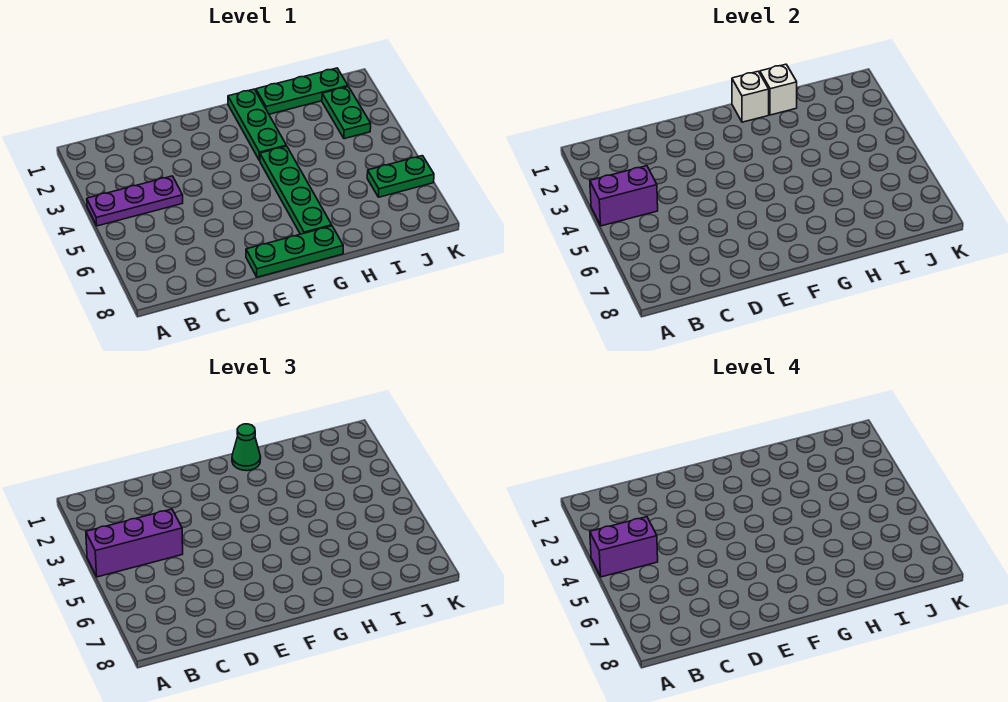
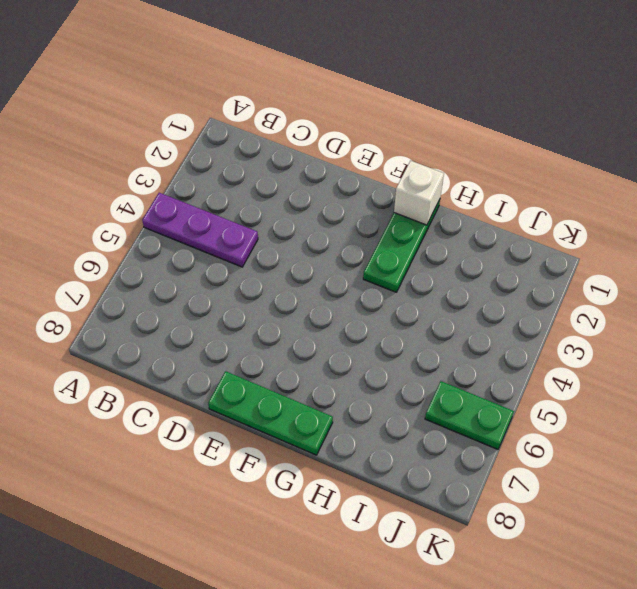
none -> green plate G4:G7 level 1
none -> green plate H1:J1 level 1
none -> green plate J2:J3 level 1

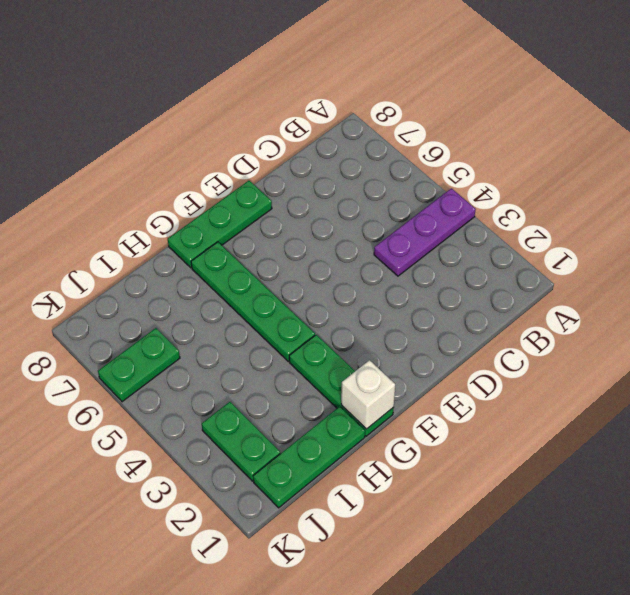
none -> purple brick A4:B4 level 2
none -> white brick H1 level 2
none -> purple brick A4:C4 level 3

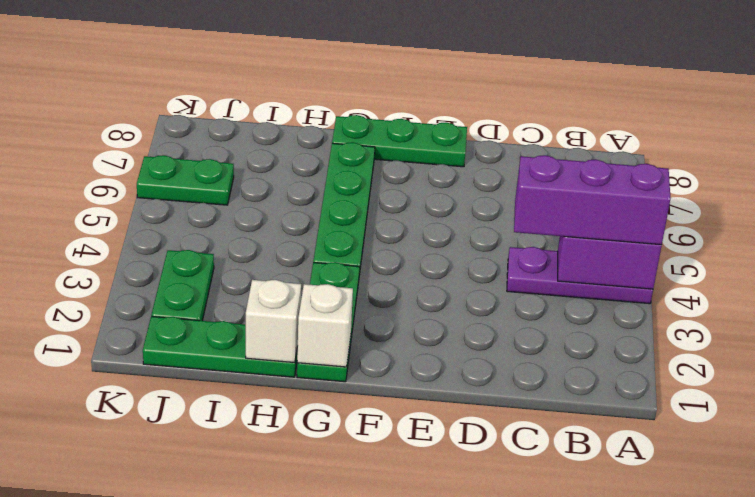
none -> green cone G1 level 3
none -> purple brick A4:B4 level 4

